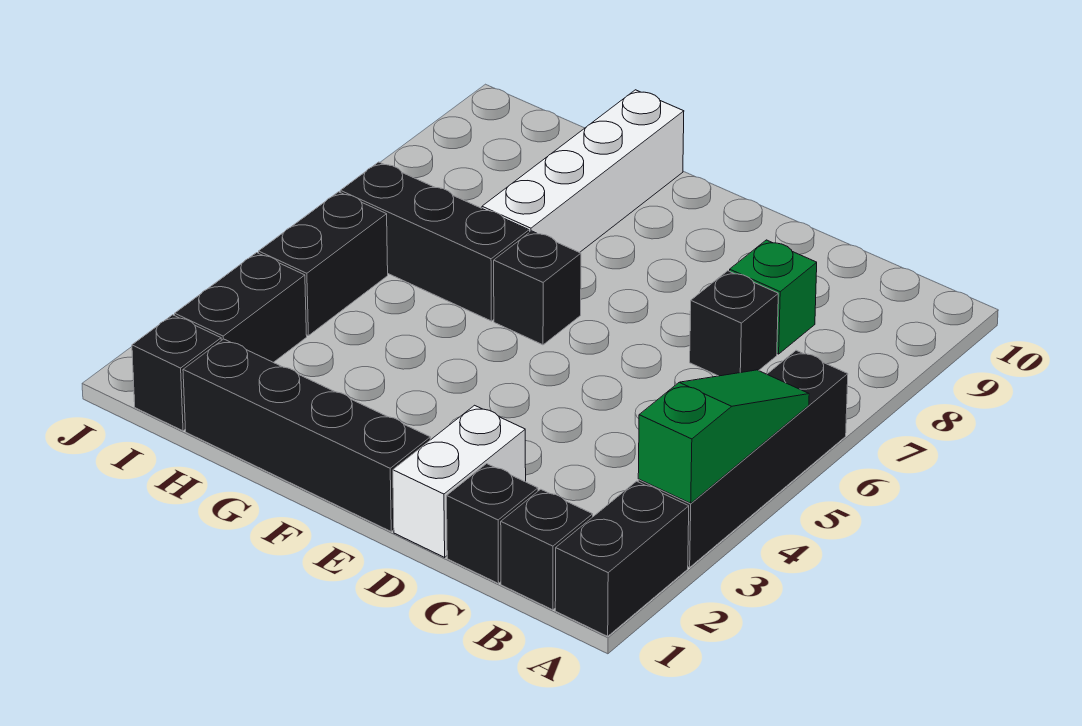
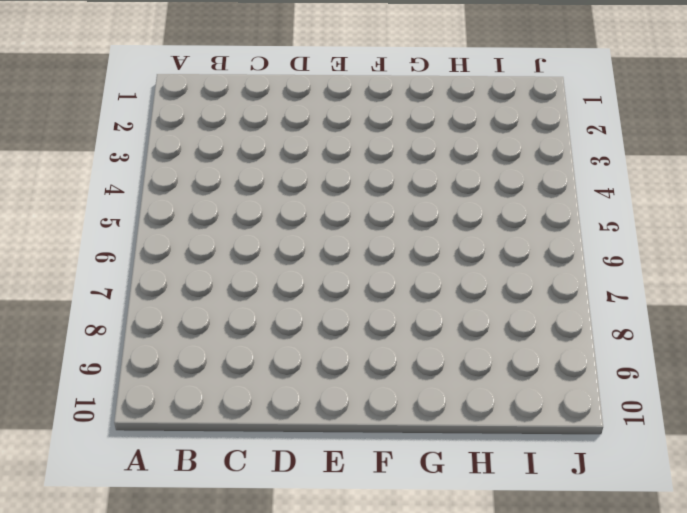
none -> black brick A1:A2 level 1
none -> black brick A3:A6 level 1
none -> black brick B1 level 1

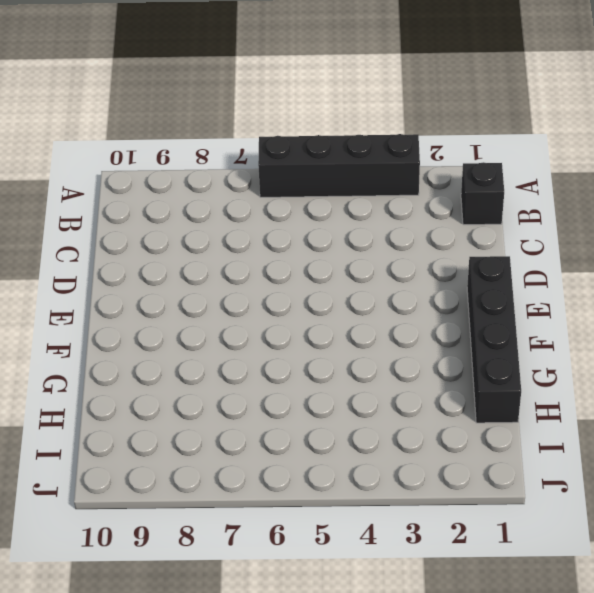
none -> black brick A1:A2 level 1
none -> black brick C1 level 1
none -> black brick C7 level 1

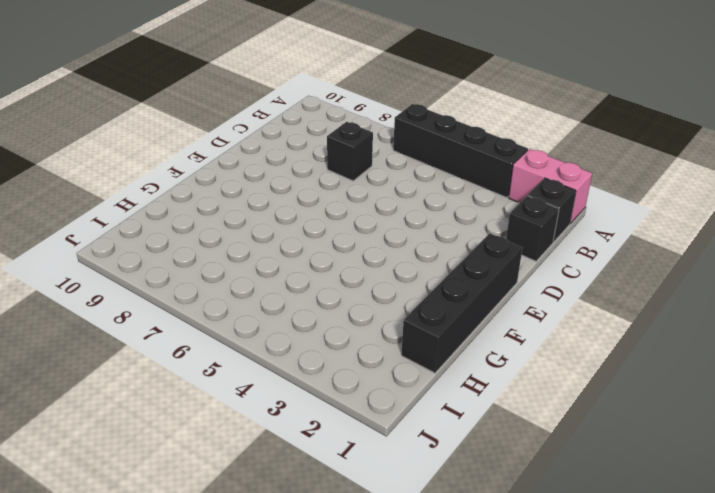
pink brick A1:A2 level 1 -> black brick A1:A2 level 1
none -> green brick C8 level 1
none -> white brick D1:D2 level 1
none -> black brick F6 level 1

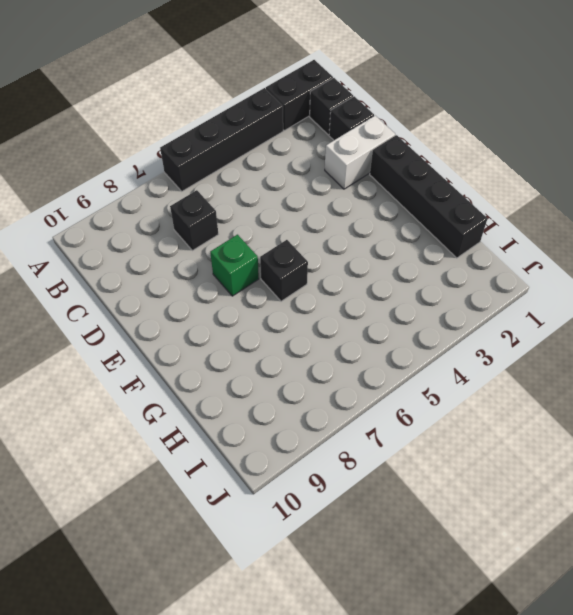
green brick E7 level 1 -> green brick C8 level 1
none -> black brick G6:I6 level 1
none -> white brick G7:G10 level 1
none -> black brick I1 level 1

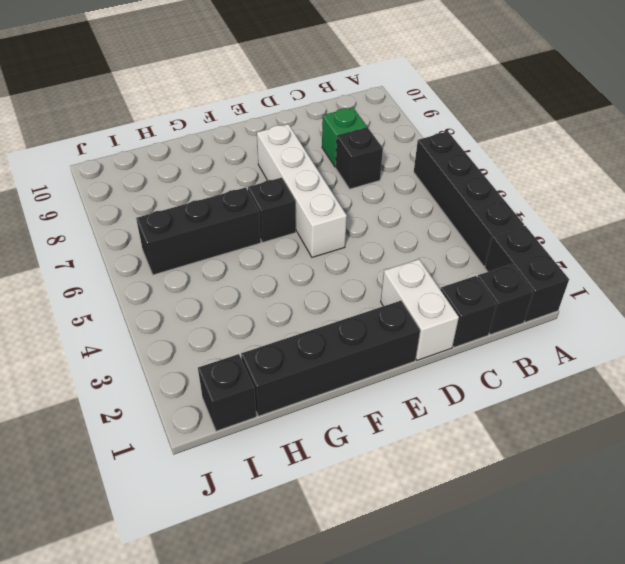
white brick E5:E8 level 1 -> white brick G7:G10 level 1
none -> black brick I2:I3 level 1
none -> black brick I4:I5 level 1
none -> green slope A3:A5 level 2 top 3

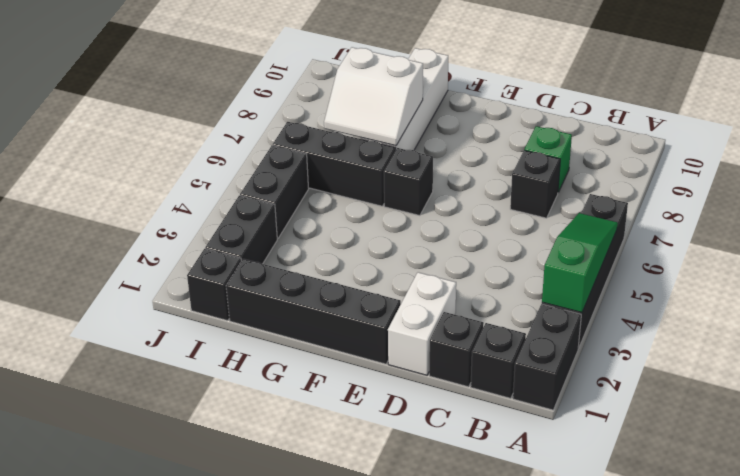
white slope G7:H8 level 2 top 8 -> none

